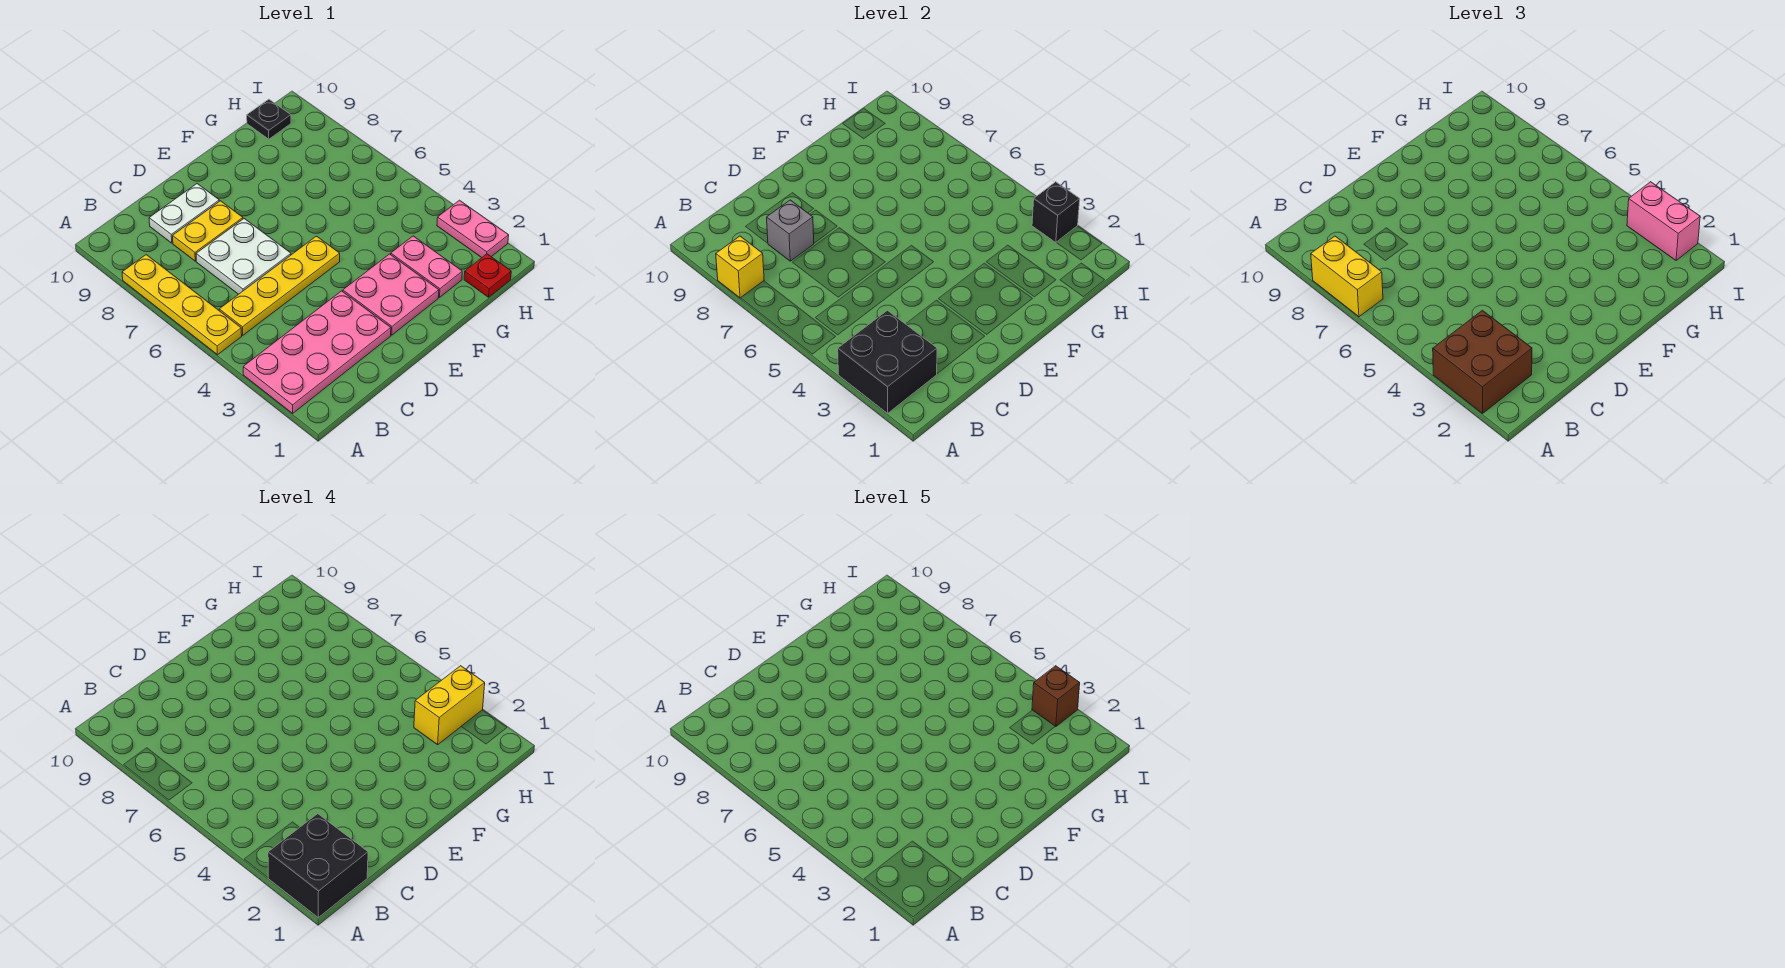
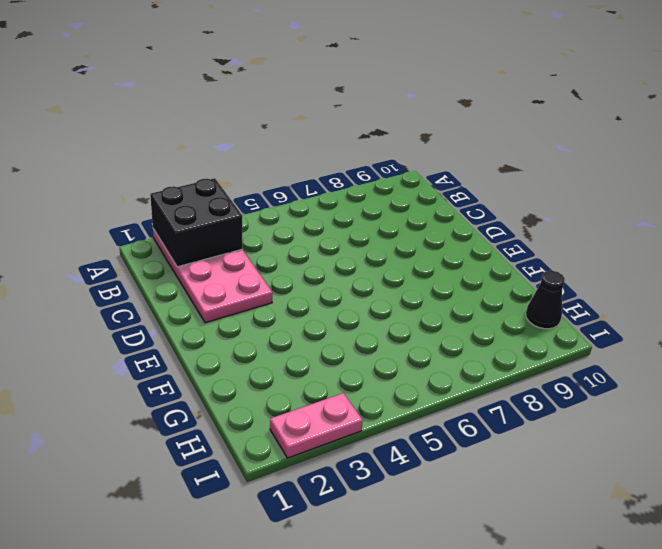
black cone H10 level 1 -> black plate H10 level 1
none -> yellow plate A5:A8 level 1
none -> yellow plate B5:E5 level 1
none -> white plate C6:D7 level 1

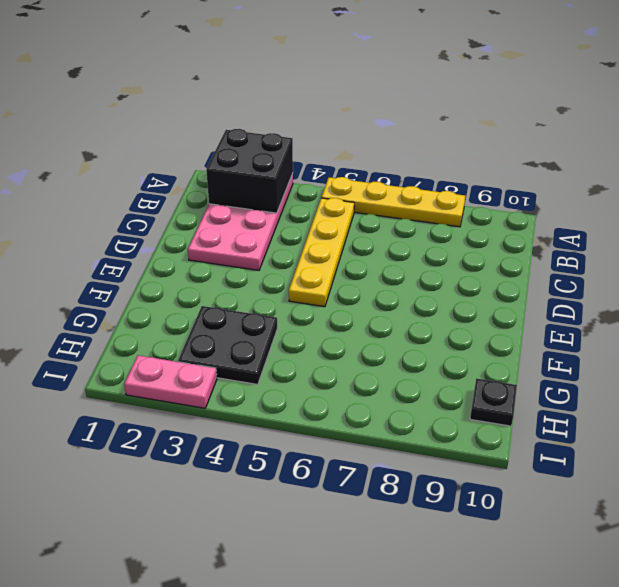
black plate G3:H4 level 1 -> pink plate G2:G3 level 1
none -> white plate C6:D7 level 1
none -> yellow plate C8:D8 level 1
none -> white plate C9:D9 level 1

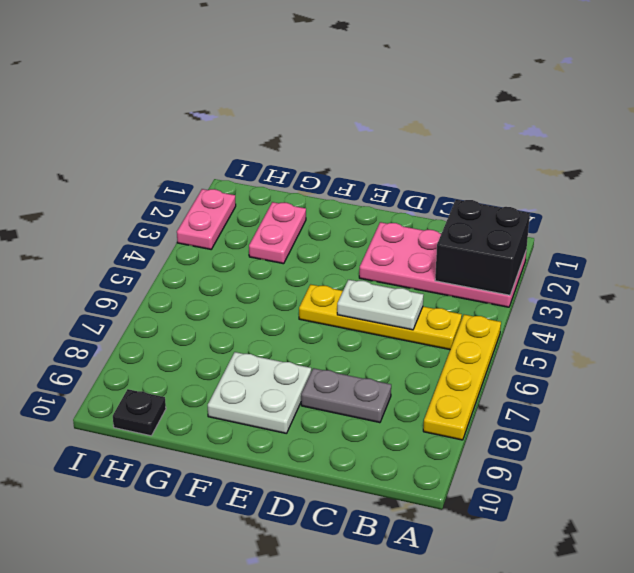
white plate C5:D5 level 2 -> white plate C9:D9 level 1
grey plate C8:D8 level 1 -> yellow plate C8:D8 level 1
white plate E8:F9 level 1 -> white plate C6:D7 level 1
none -> pink plate E2:F3 level 1
none -> red plate H1 level 1
none -> yellow brick A8 level 2

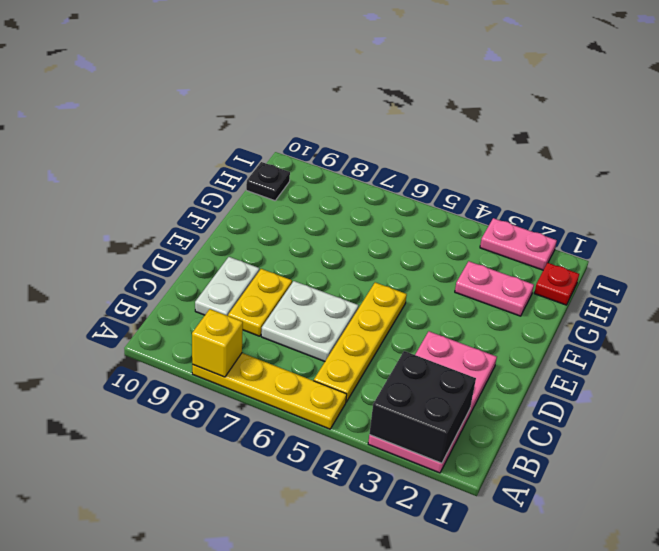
none -> pink plate E2:F3 level 1
none -> grey brick C8 level 2
none -> black brick I3 level 2

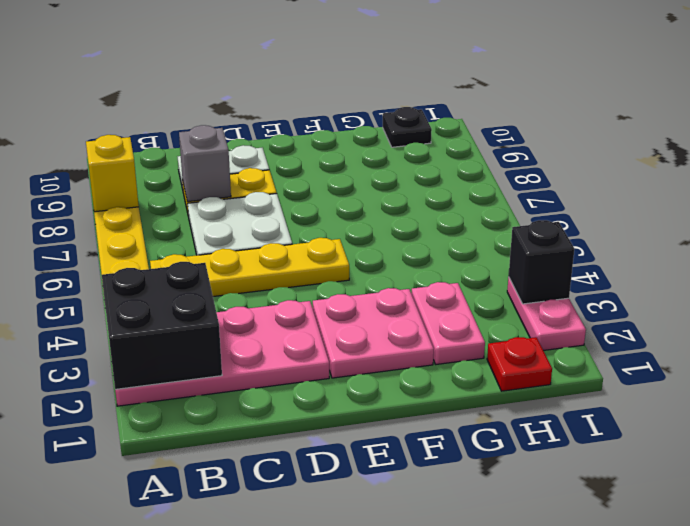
none -> brown brick A2:B3 level 3
none -> yellow brick A7:A8 level 3
none -> pink brick I2:I3 level 3

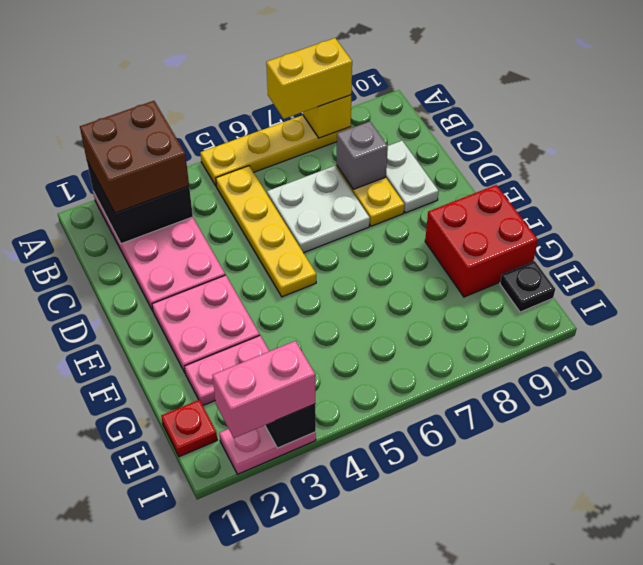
red brick F9:G10 level 1 -> none
none -> black brick A1:B2 level 4
none -> yellow brick H3:I3 level 4
none -> brown brick I3 level 5

